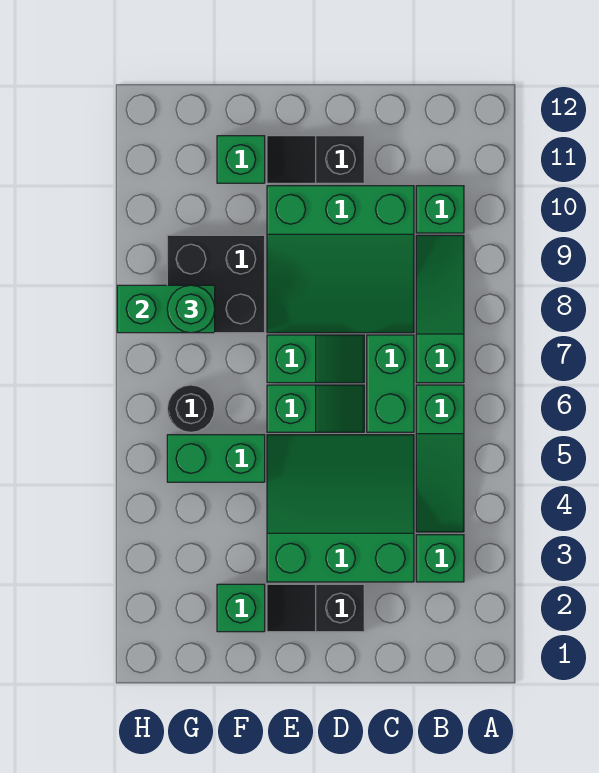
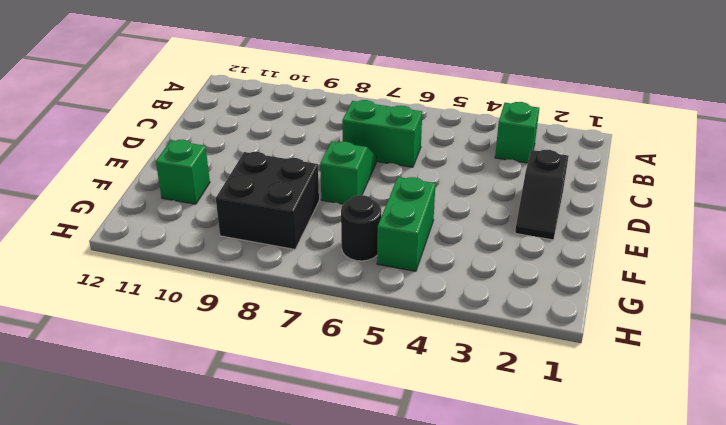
none -> green slope B4:B6 level 1 top 6
none -> green slope B7:B9 level 1 top 7
none -> green brick B10 level 1

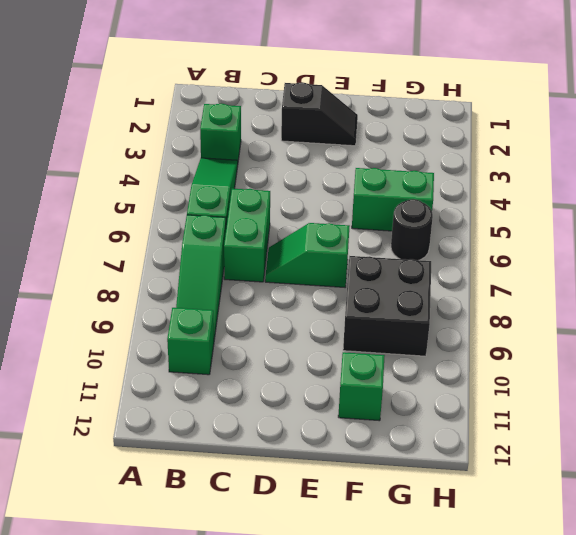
none -> green slope C3:E5 level 1 top 3
none -> green slope C8:E10 level 1 top 10
none -> green slope D6:E6 level 1 top E

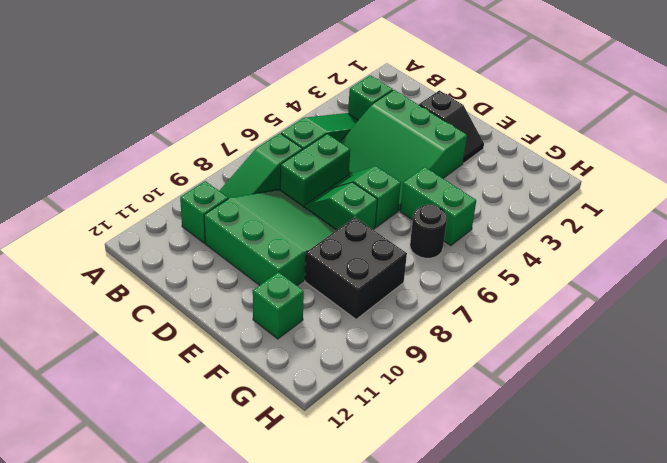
none -> black slope D11:E11 level 1 top D
none -> green brick F2 level 1
none -> green brick G8:H8 level 2

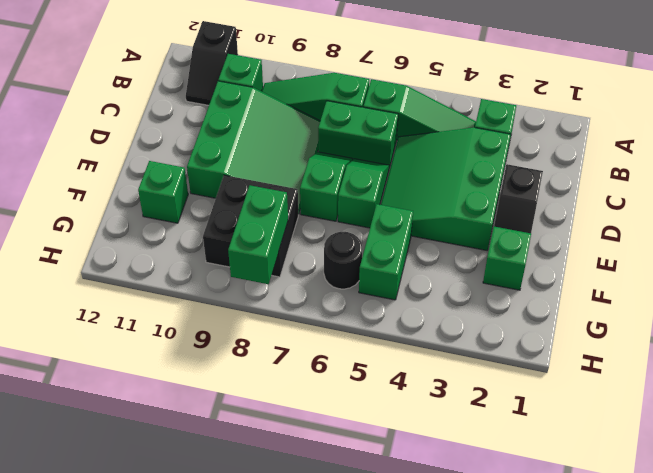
black slope A11:B11 level 1 top A -> black slope D11:E11 level 1 top D
none -> green round brick G8 level 3

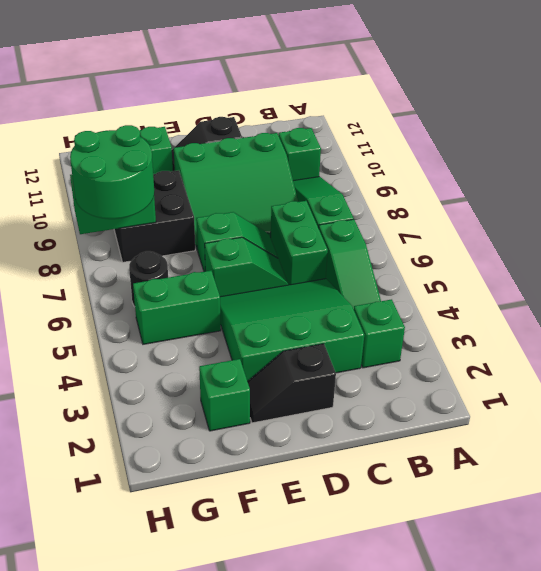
green round brick G7:H8 level 3 -> green round brick G8 level 3

